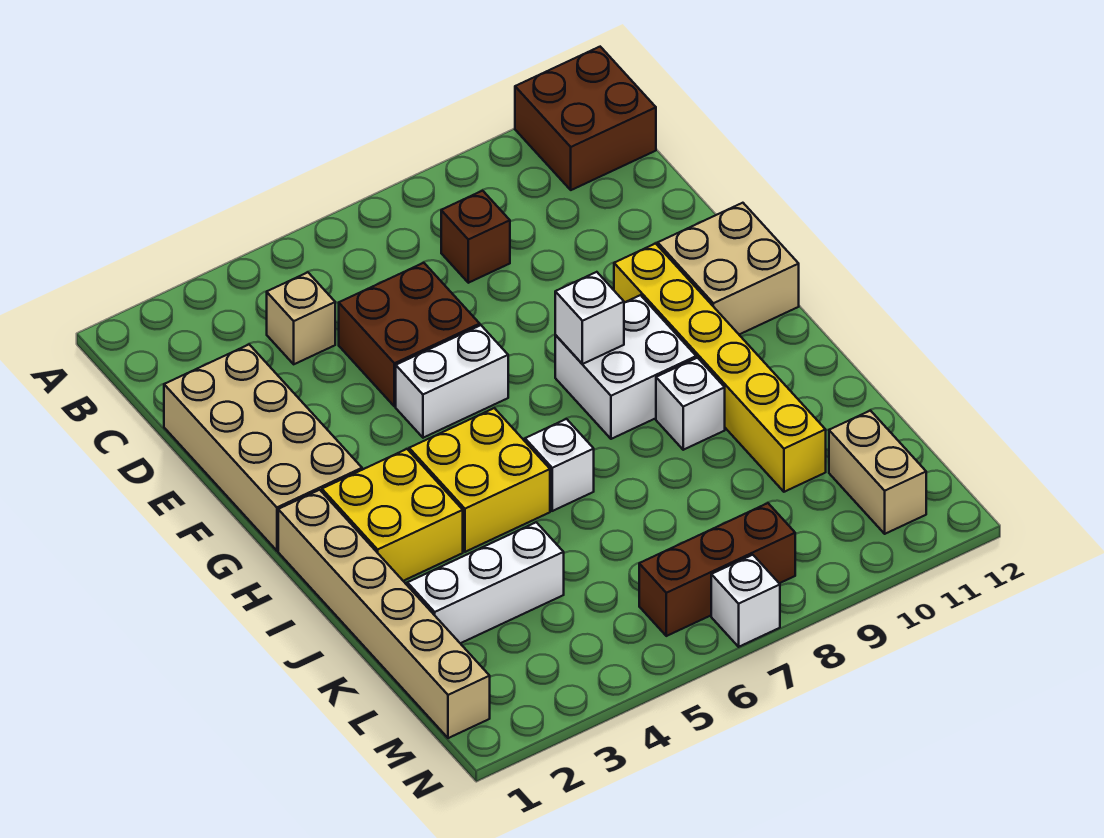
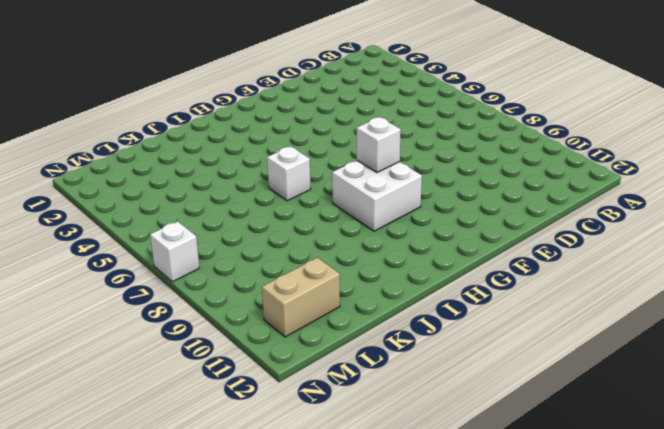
none -> brown brick A11:B12 level 1
none -> tan brick C4 level 1
none -> brown brick C8 level 1

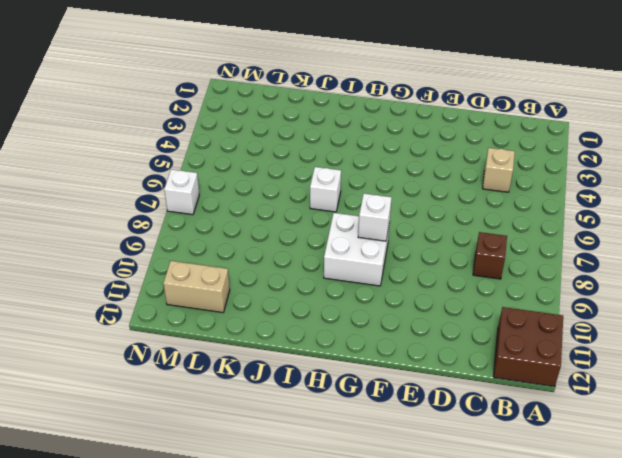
none -> tan brick D1:G2 level 1
none -> brown brick D5:E6 level 1
none -> white brick F5:F6 level 1

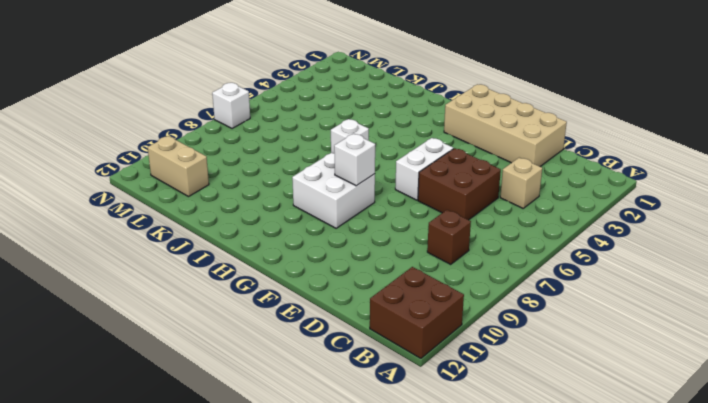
none -> yellow brick F10:K10 level 1
none -> tan brick F11:G12 level 1
none -> tan brick H1:M1 level 1

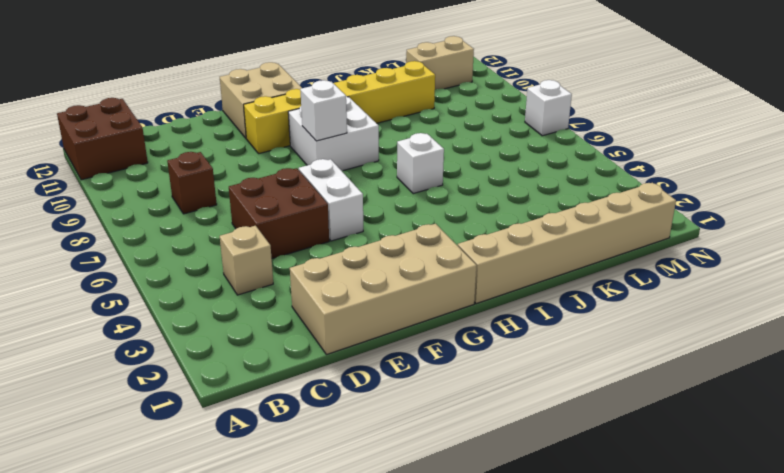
none -> yellow brick H2:I3 level 1
none -> yellow brick H4:I5 level 1
none -> white brick I9 level 1

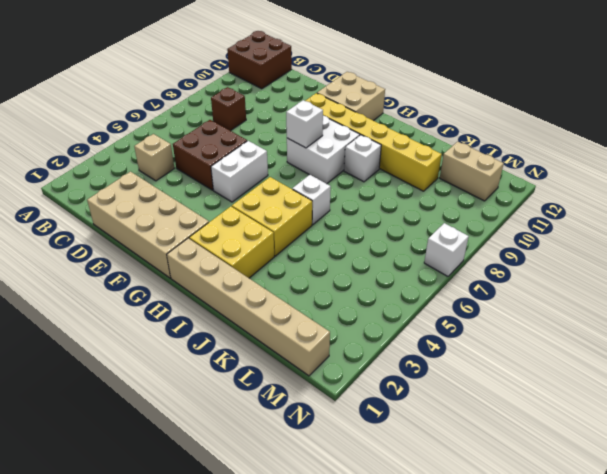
none -> white brick K2:K4 level 1
none -> brown brick M6:M8 level 1

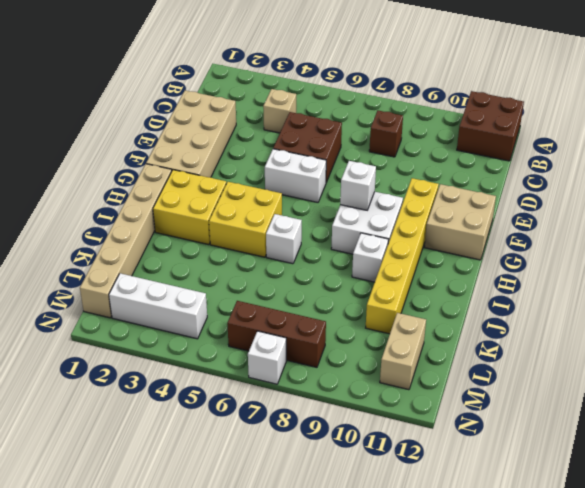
white brick M2:M4 level 1 -> white brick K2:K4 level 1

